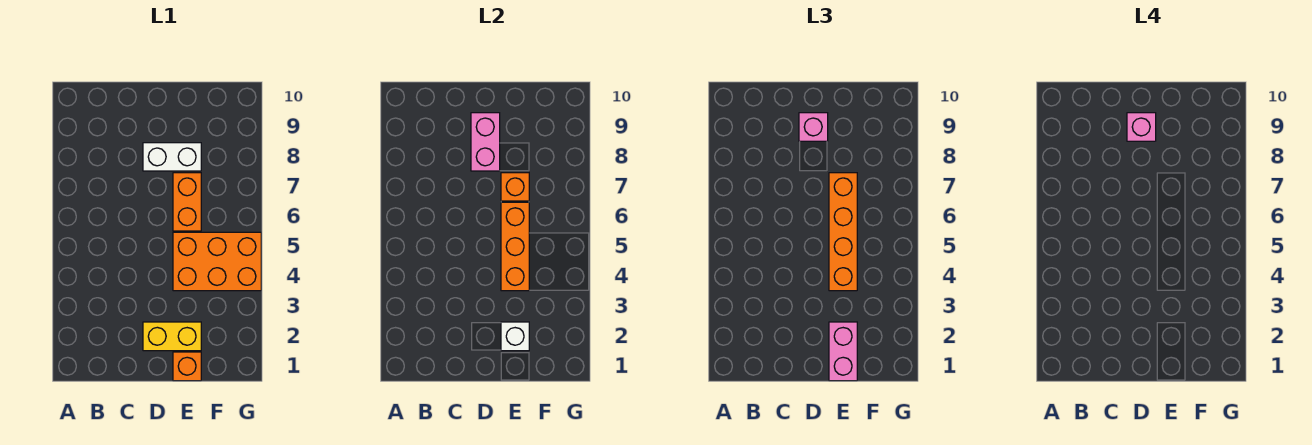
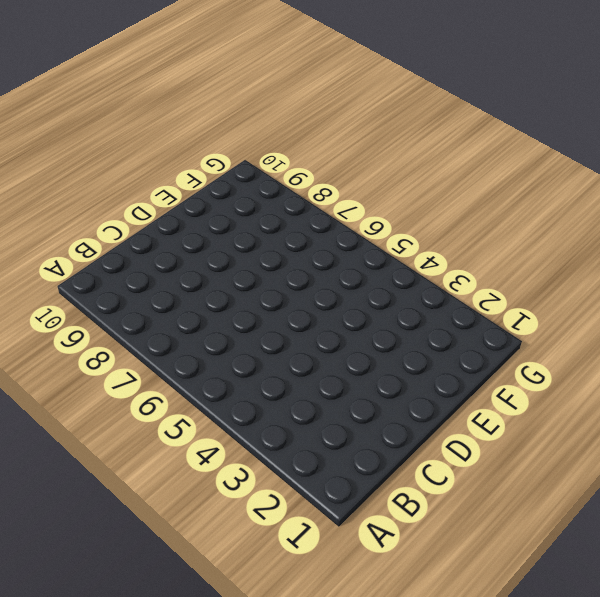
none -> yellow brick D2:E2 level 1
none -> white brick D8:E8 level 1
none -> orange brick E1 level 1

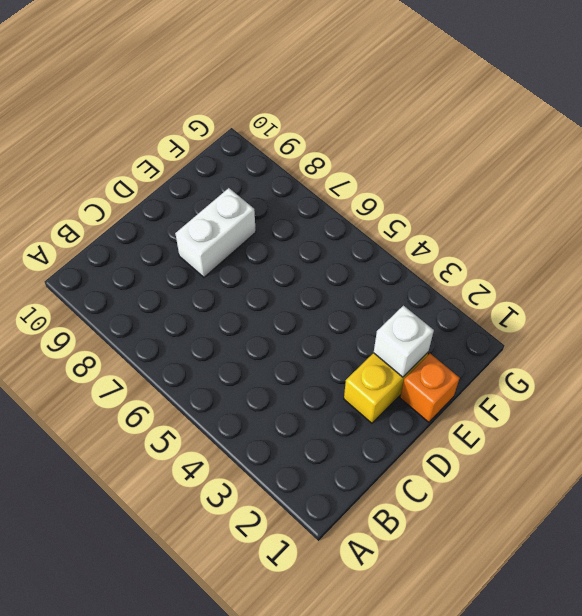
none -> orange brick E4:G5 level 1
none -> orange brick E6:E7 level 1
none -> pink brick D8:D9 level 2

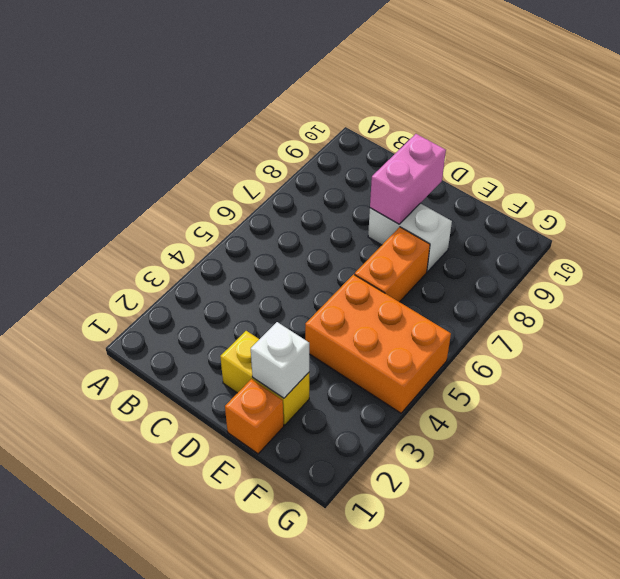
none -> orange brick E4:E6 level 2
none -> orange brick E7 level 2
none -> pink brick D9 level 3

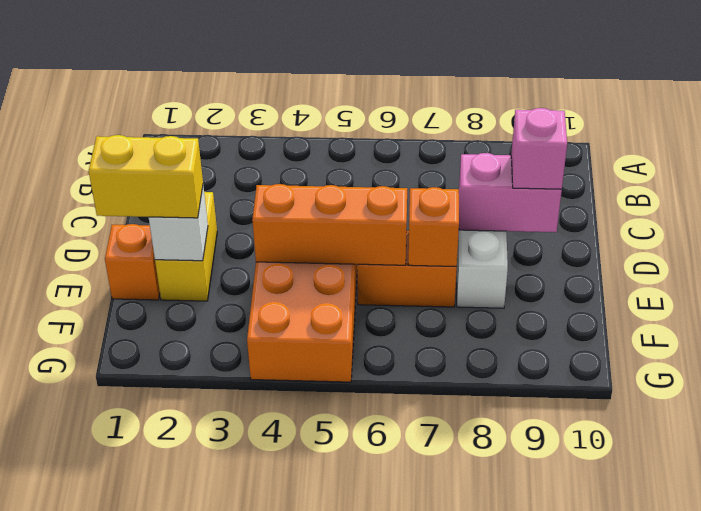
yellow brick E1:E2 level 3 -> pink brick E1:E2 level 3
none -> orange brick E4:E7 level 3
none -> pink brick D9 level 4

